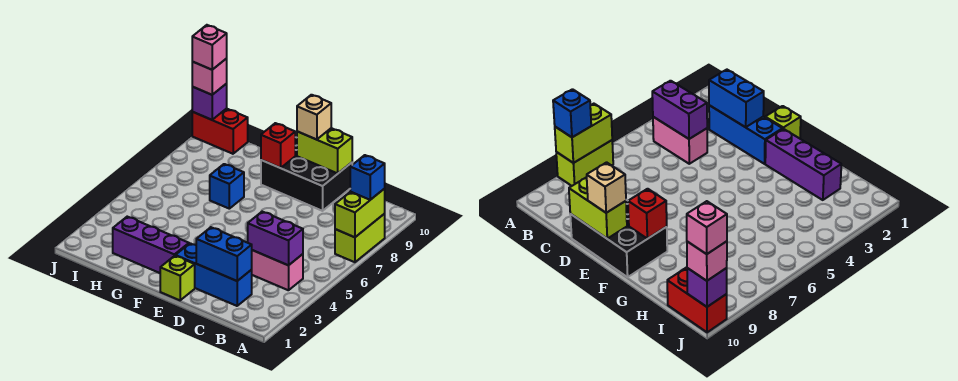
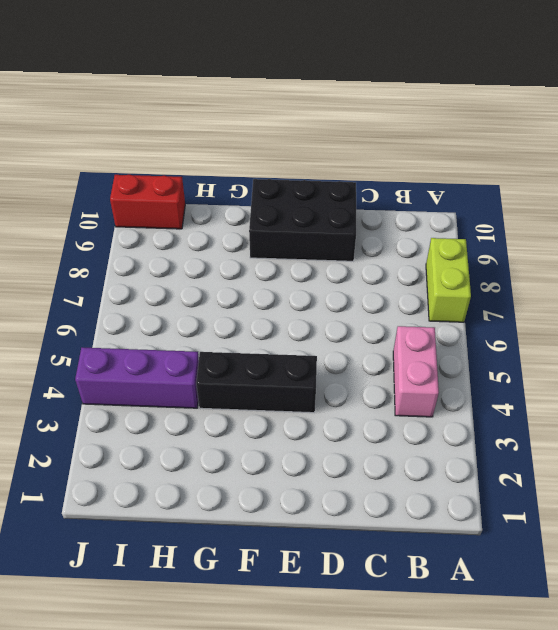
pink brick B4:B5 level 1 -> pink brick B4:C4 level 1
black brick E4:G4 level 1 -> none
purple brick H4:J4 level 1 -> purple brick F2:H2 level 1
none -> blue brick C2:E2 level 1
none -> lime brick E1 level 1
none -> blue brick G7 level 1

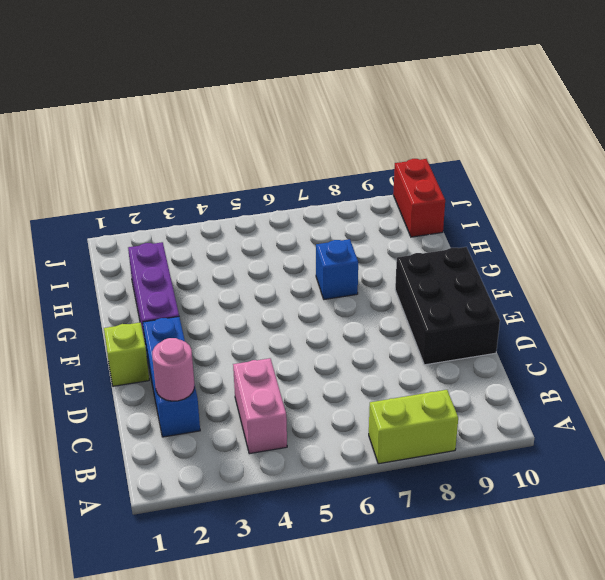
pink round brick C2 level 2 -> blue brick C2:D2 level 2
none -> lime brick A7:A8 level 2
none -> purple brick B4:C4 level 2
none -> lime brick D10:E10 level 2

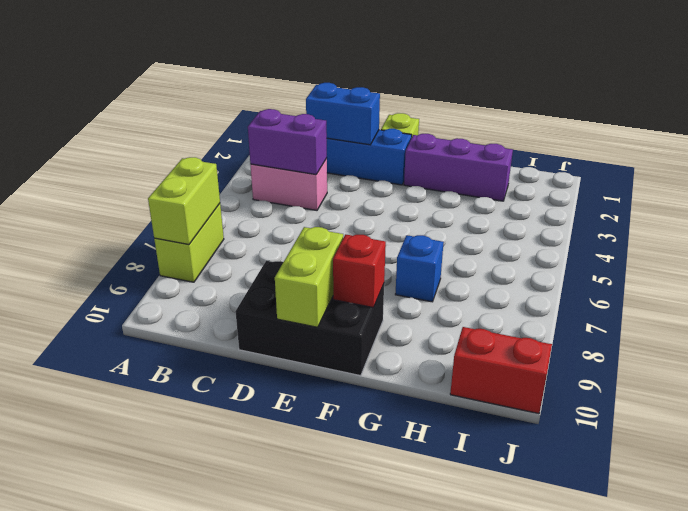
lime brick E9:E10 level 2 -> lime brick D10:E10 level 2
none -> purple brick J10 level 2
none -> blue brick A8 level 3
none -> tan brick E10 level 3

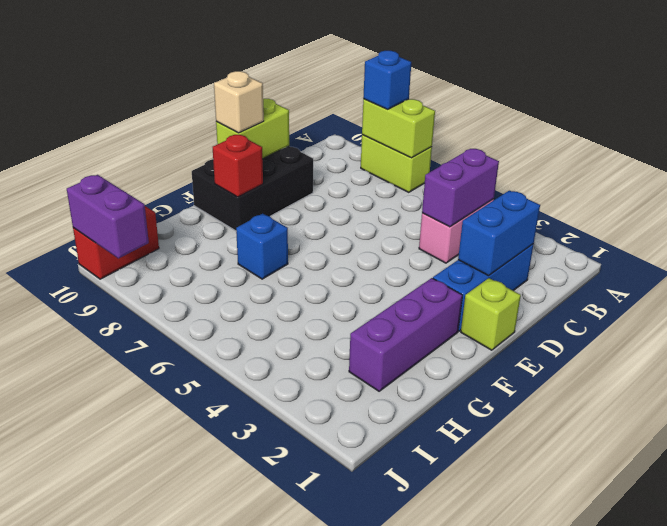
purple brick J9:J10 level 2 -> purple brick J10 level 2
none -> pink brick J10 level 3
none -> pink brick J10 level 4

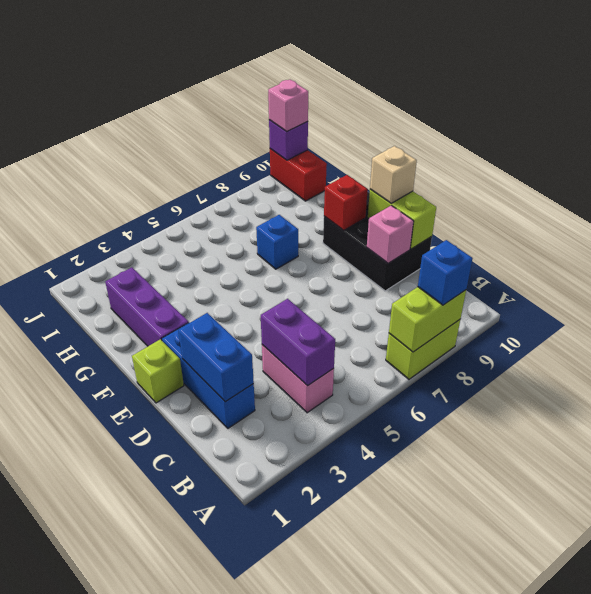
pink brick D9 level 2 -> pink brick J10 level 4

